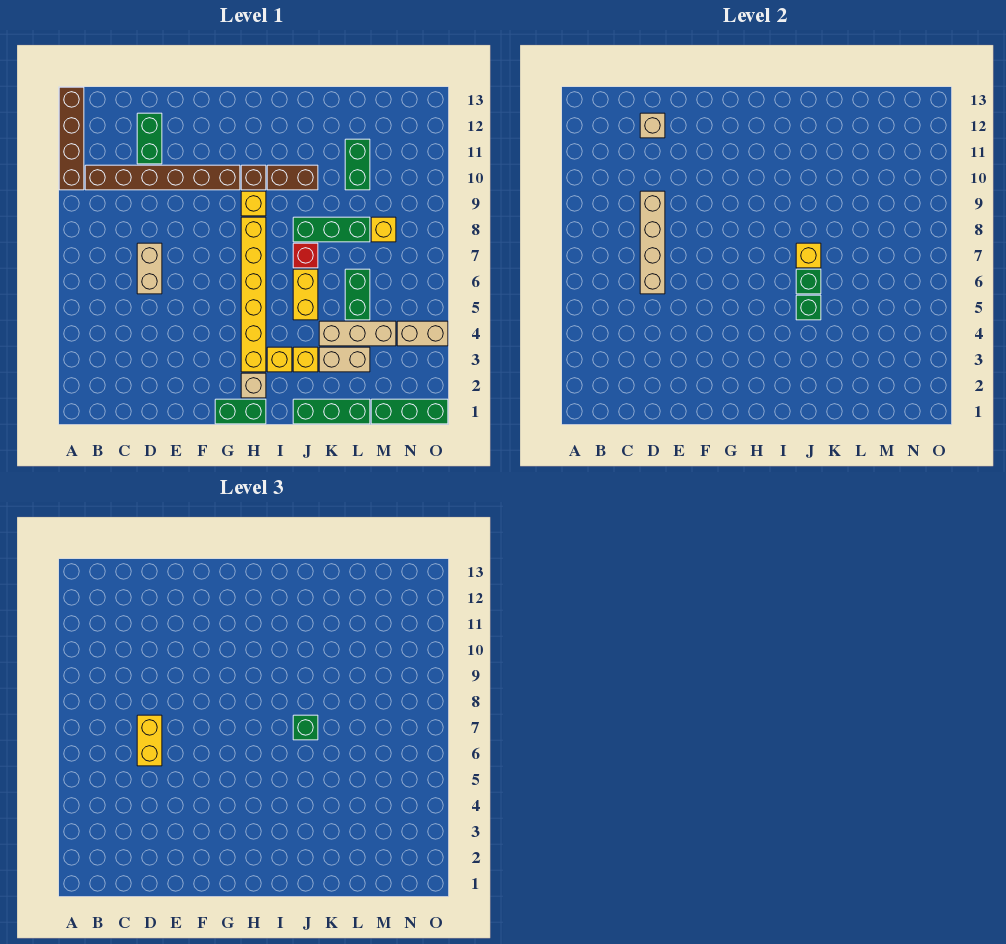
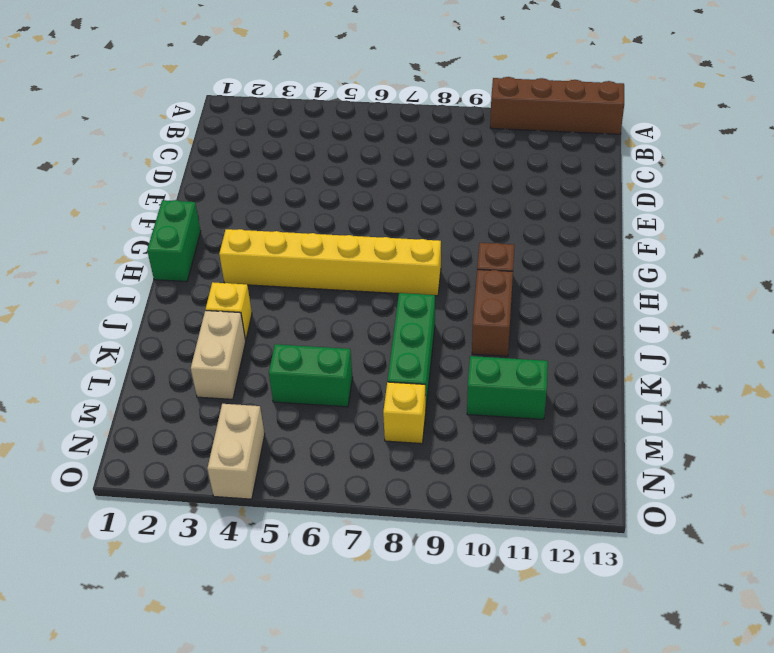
none -> brown brick B10:G10 level 1
none -> tan brick D6:D7 level 1
none -> green brick D11:D12 level 1
none -> tan brick H2 level 1

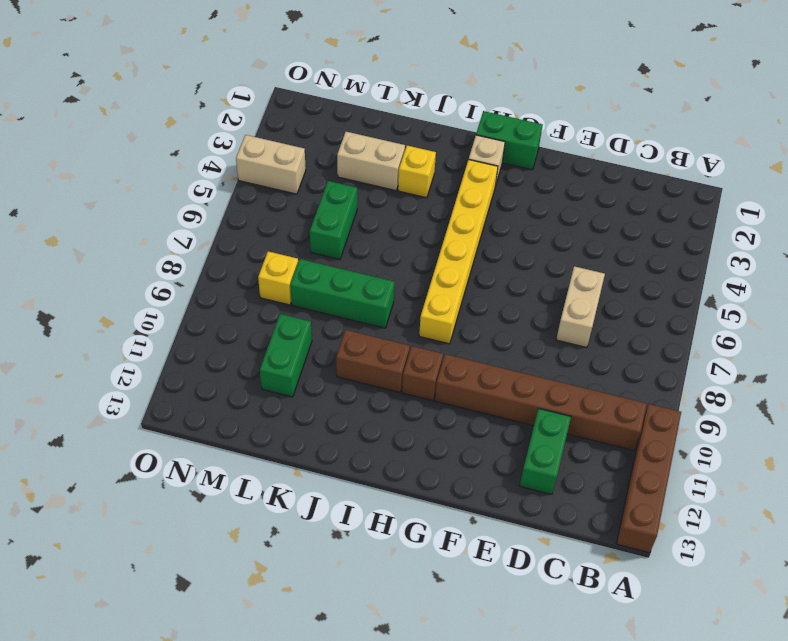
none -> yellow brick H9 level 1
none -> yellow brick I3 level 1
none -> green brick J1:L1 level 1
none -> yellow brick J5:J6 level 1

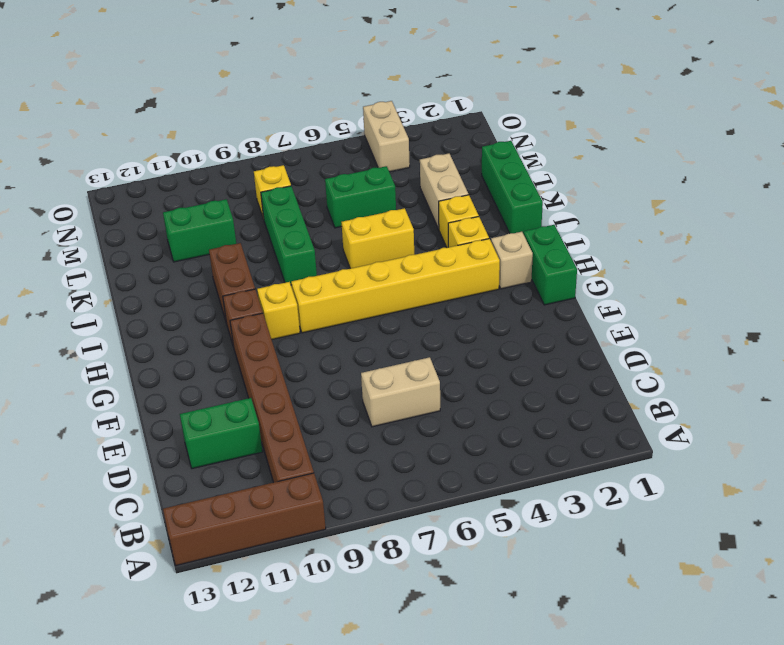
none -> red brick J7 level 1
none -> tan brick K4:M4 level 1
none -> green brick M1:O1 level 1
none -> tan brick D6:D9 level 2

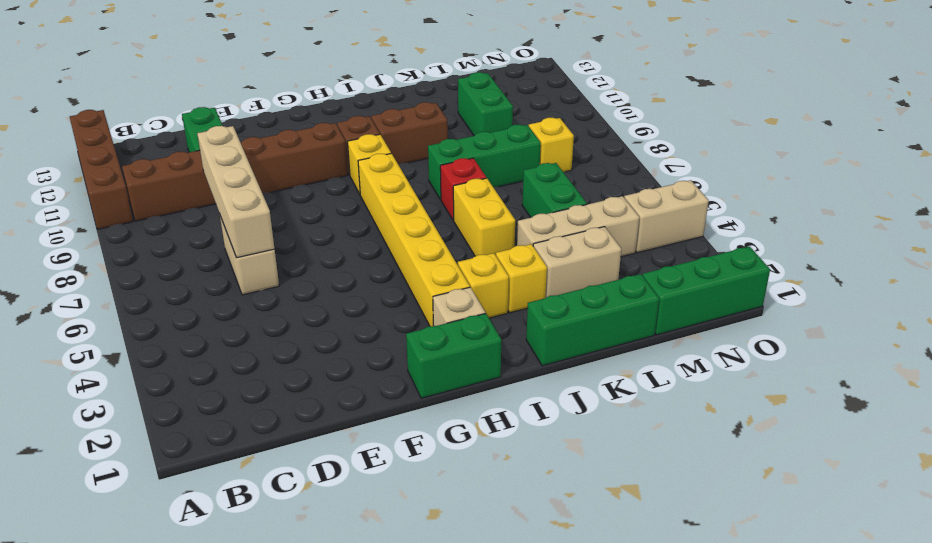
none -> tan brick D12 level 2
none -> green brick J5 level 2
none -> green brick J6 level 2
none -> yellow brick J7 level 2

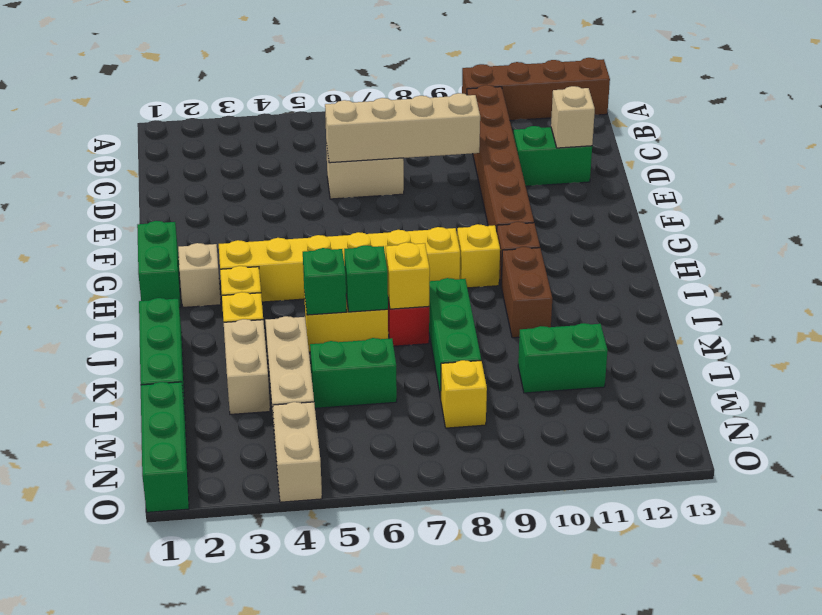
none -> yellow brick D6:D7 level 3
none -> green brick J7 level 3

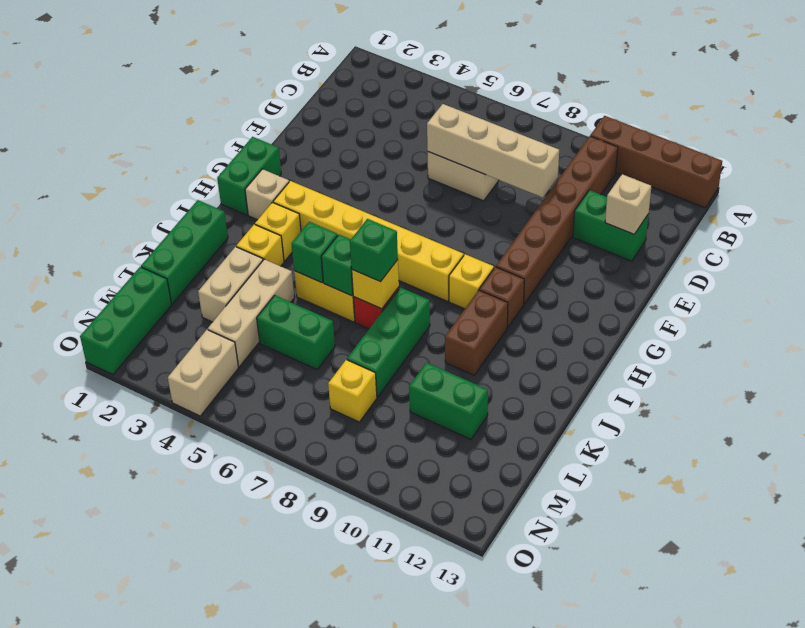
none -> yellow brick D6:D7 level 3

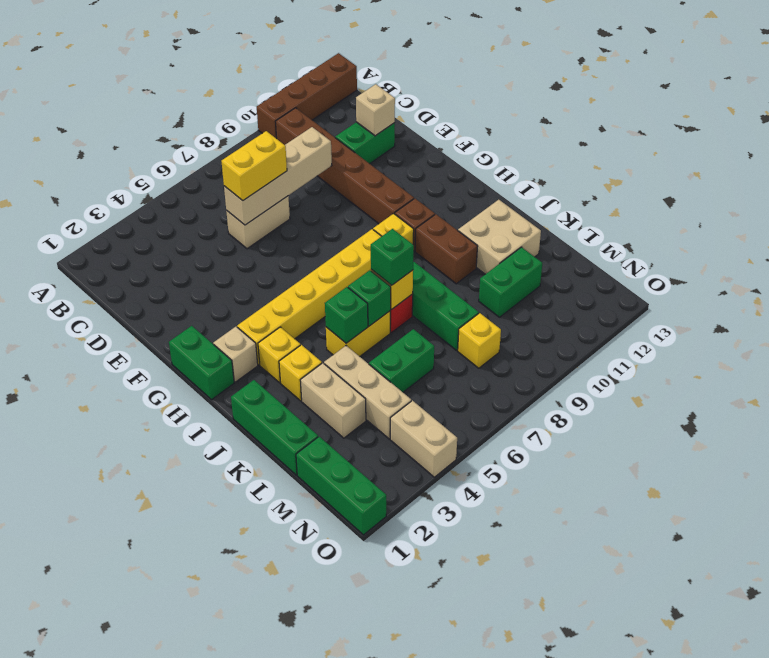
tan brick J11:K12 level 1 -> none

